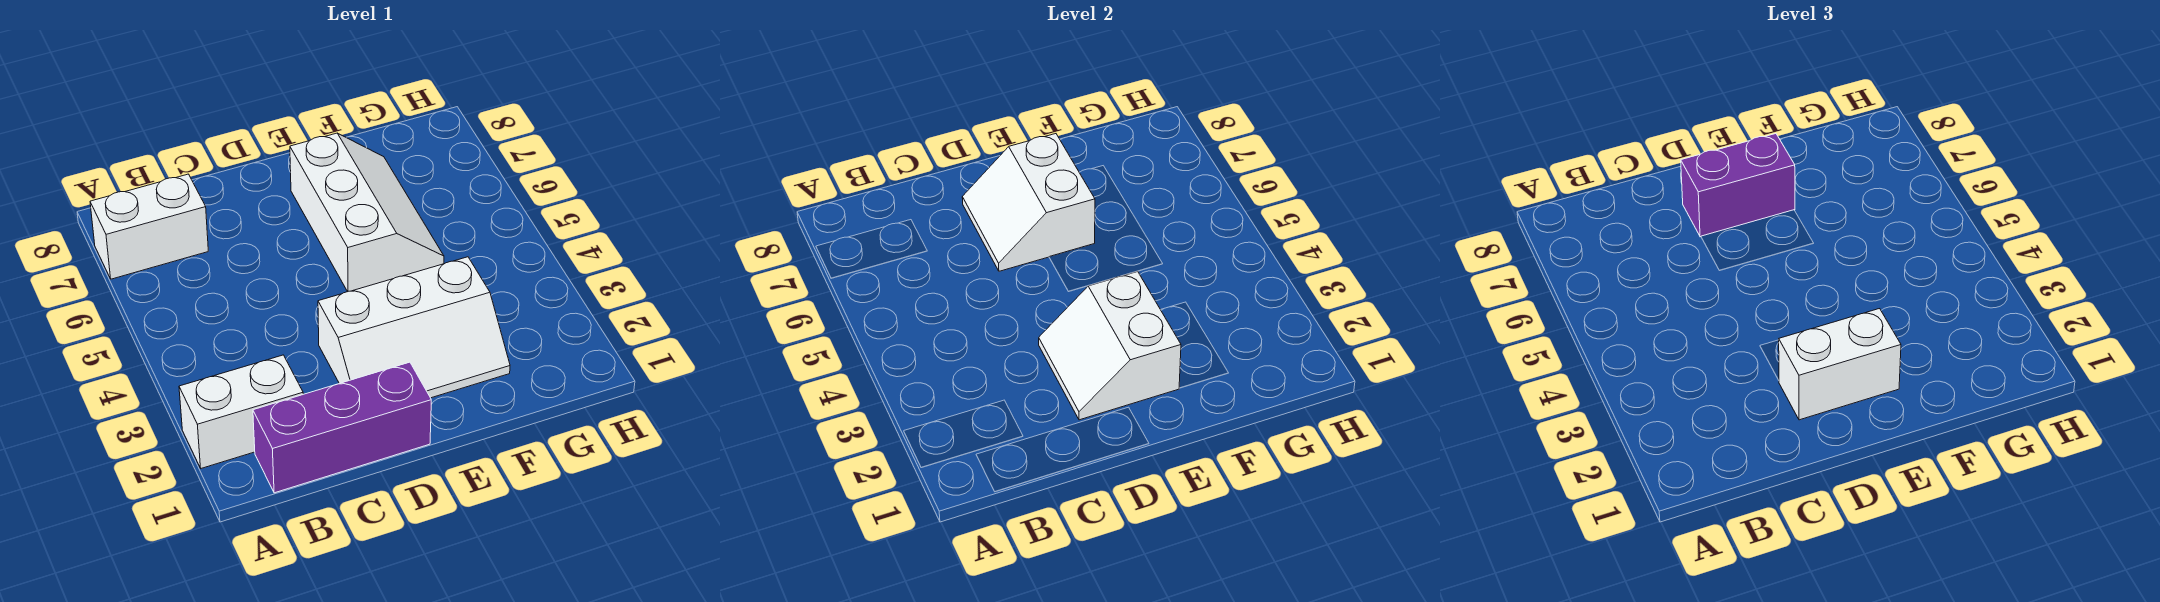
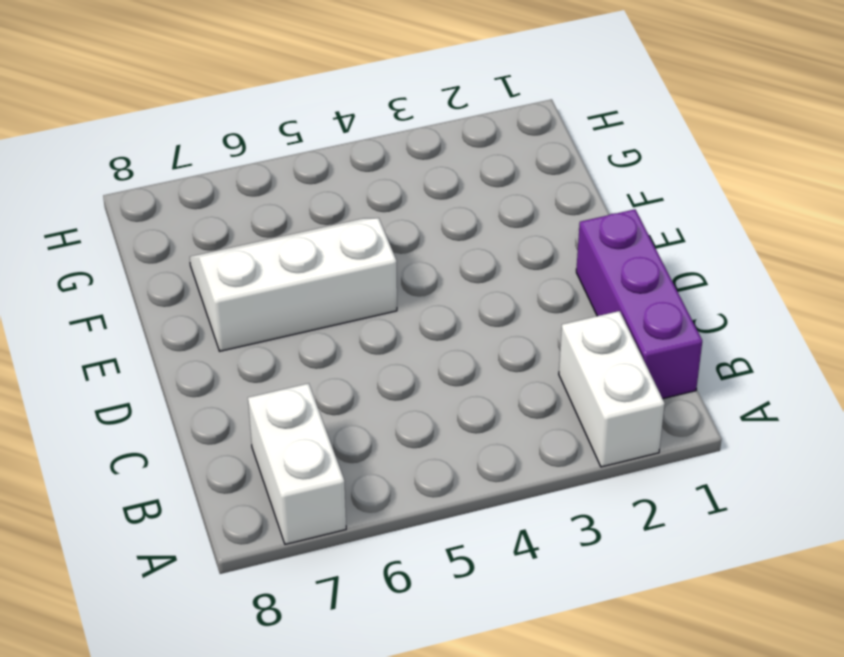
none -> white slope D2:F3 level 1 top 3
none -> white slope D2:E3 level 2 top E

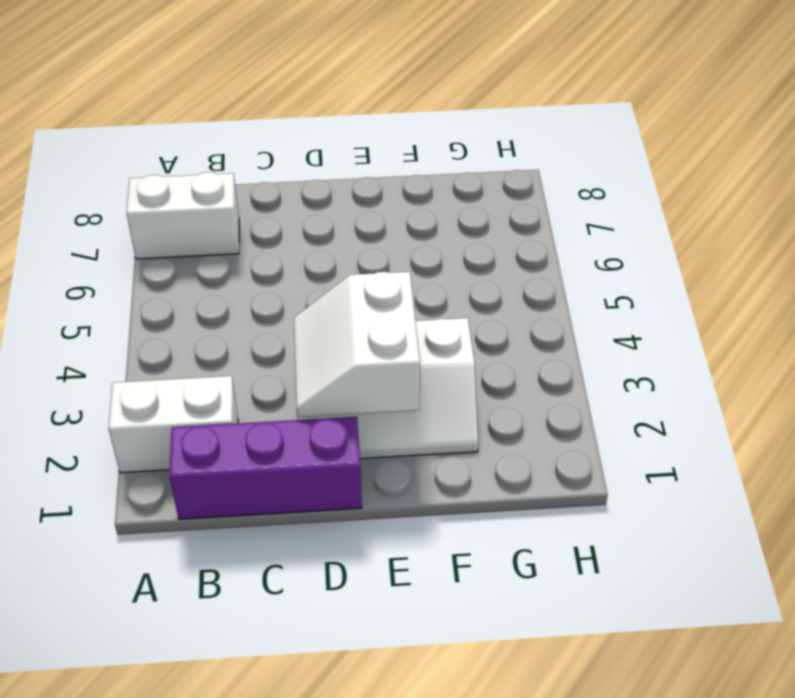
none -> white slope E5:F7 level 1 top E
none -> white slope D6:E7 level 2 top E

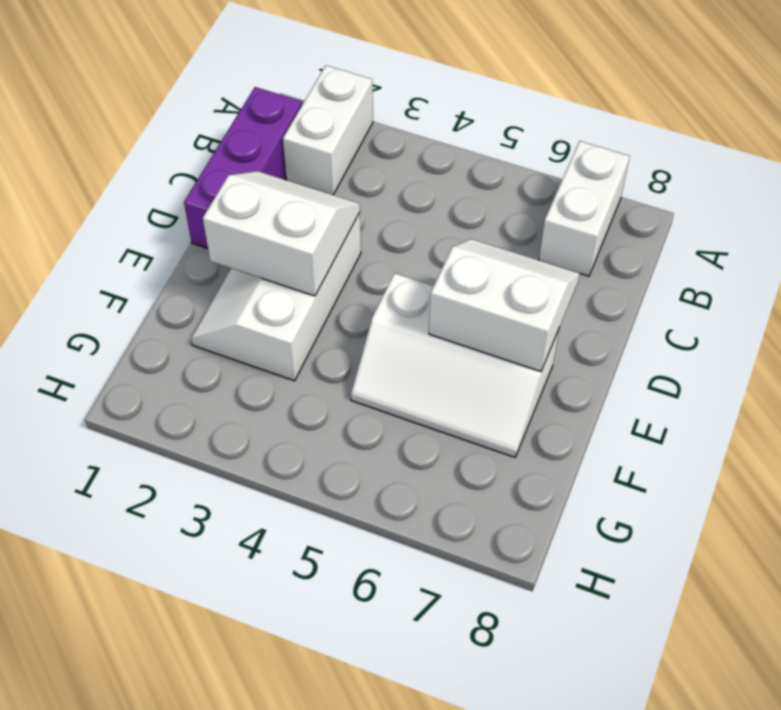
none -> white brick D2:E2 level 3
none -> purple brick D7:E7 level 3

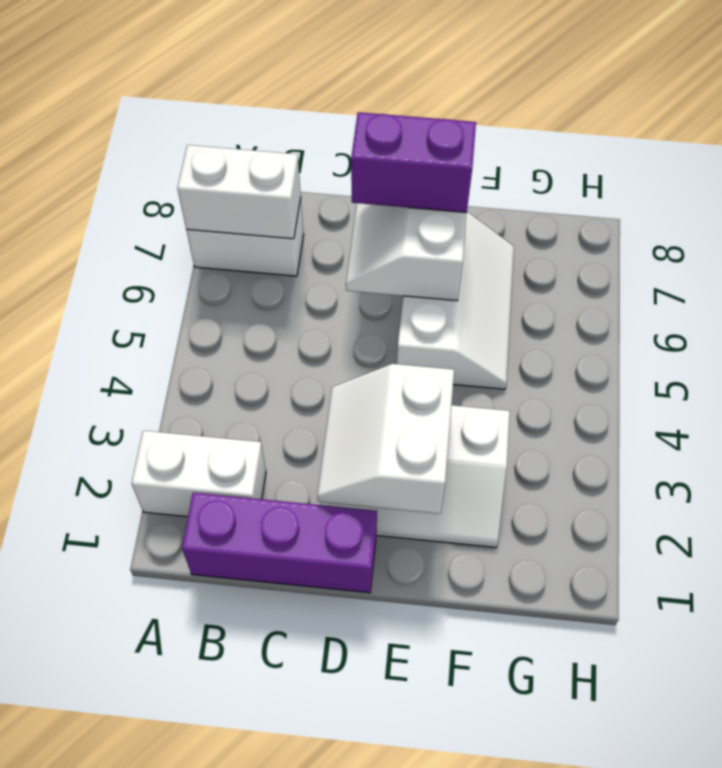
white brick A7:B7 level 2 -> white brick D2:E2 level 3

